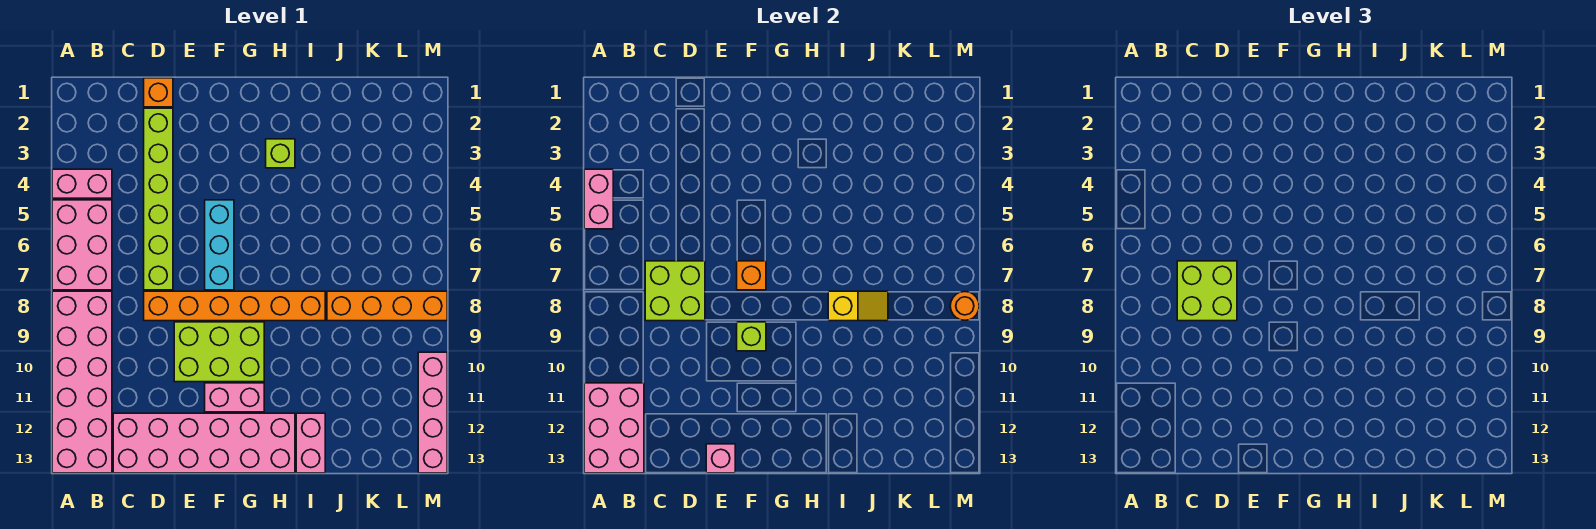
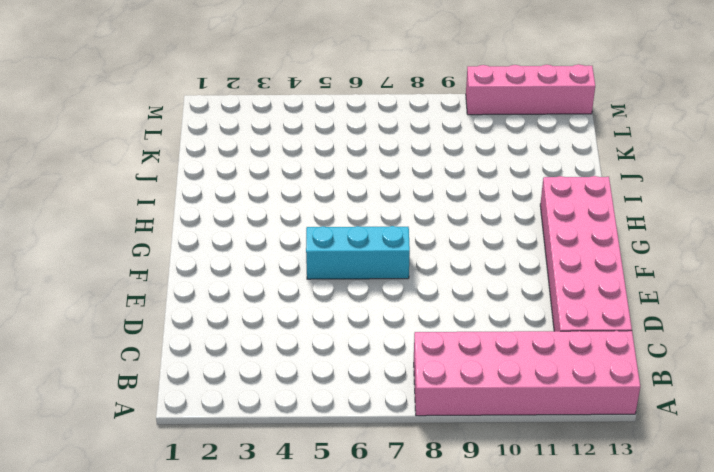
none -> pink brick A4:B4 level 1
none -> pink brick A5:B7 level 1
none -> orange brick D1 level 1

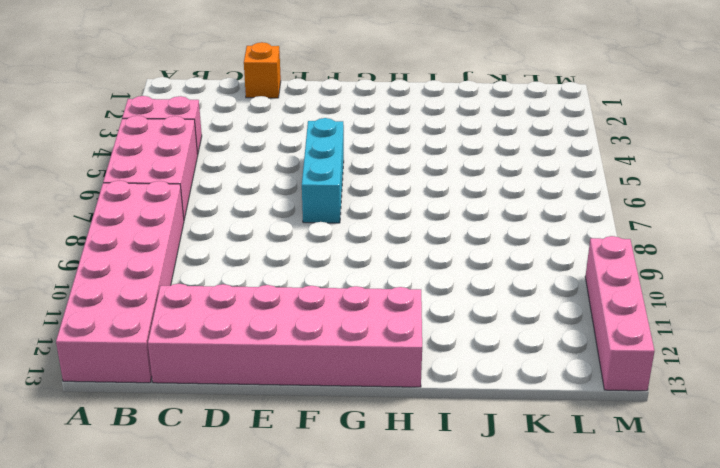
none -> lime brick D2:D7 level 1
none -> orange brick D8:I8 level 1
none -> lime brick E9:G10 level 1

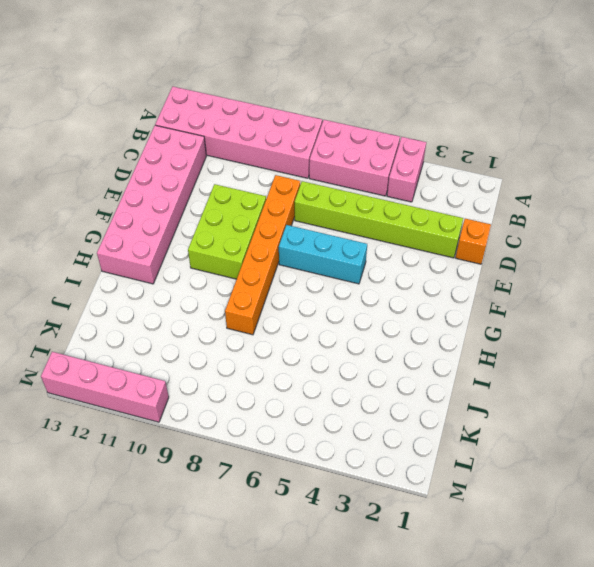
none -> pink brick F11:G11 level 1
none -> lime brick H3 level 1
none -> pink brick I12:I13 level 1

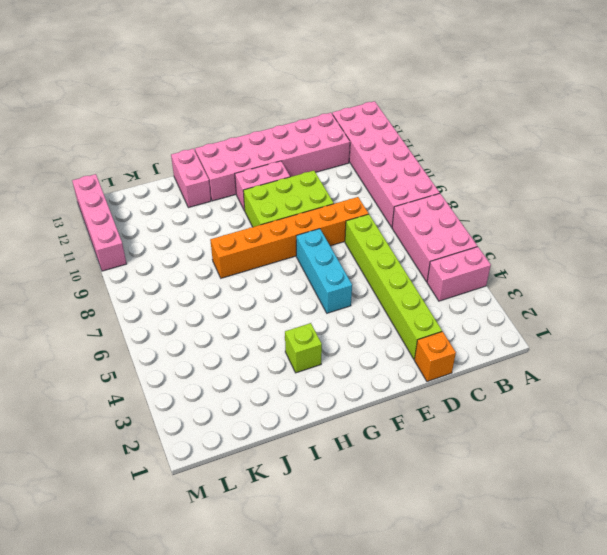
none -> orange brick J8:M8 level 1
none -> pink brick A4:A5 level 2
none -> pink brick A11:B13 level 2

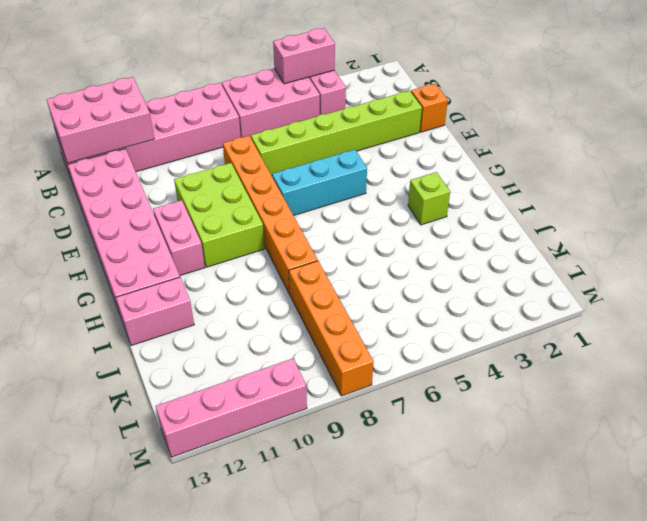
none -> lime brick C7:D8 level 2
none -> pink brick E13 level 2
none -> orange brick F7 level 2

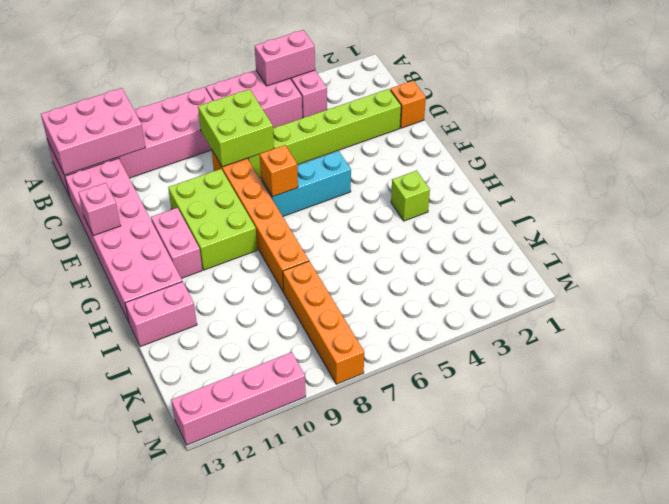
none -> lime brick F9 level 2
none -> yellow slope I8:J8 level 2 top I
none -> orange round brick M8 level 2

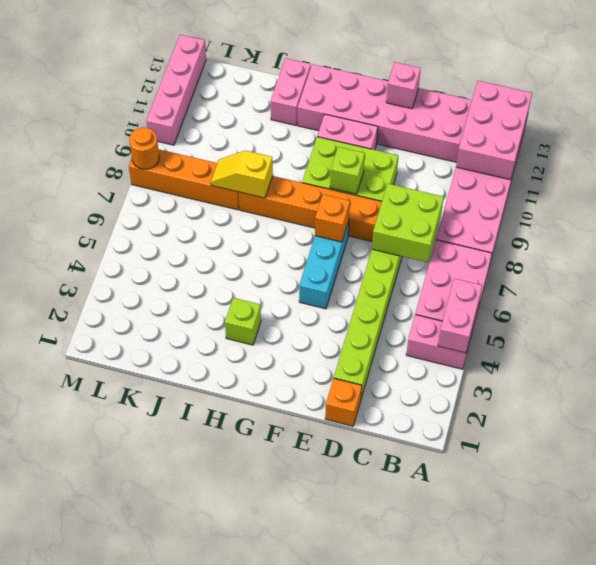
none -> lime brick C7:D8 level 3

